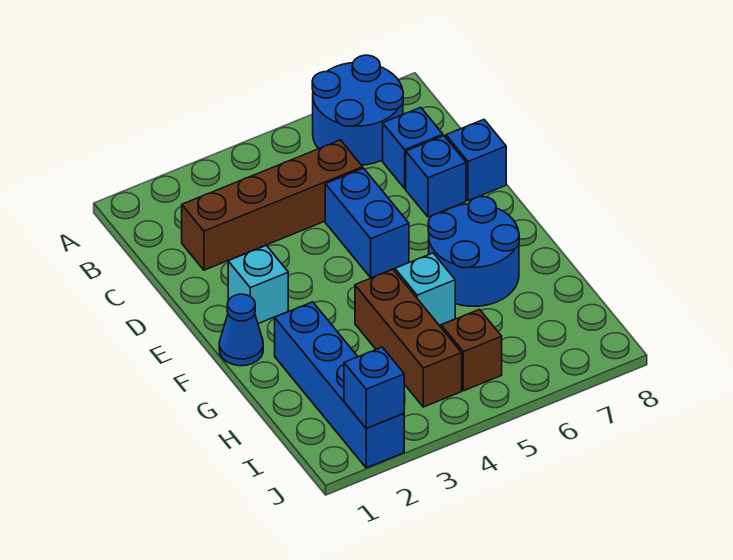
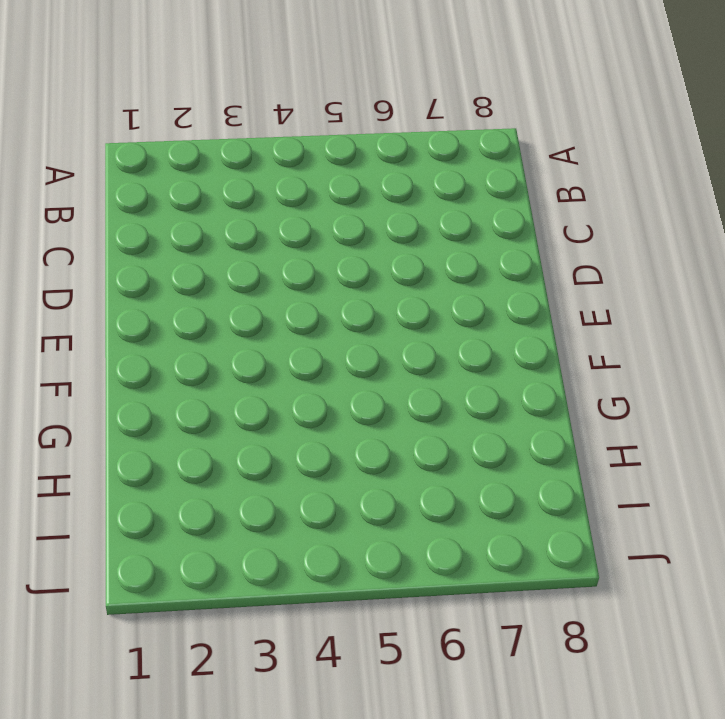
none -> blue round brick A6:B7 level 1
none -> brown brick C2:C5 level 1
none -> blue brick C7 level 1

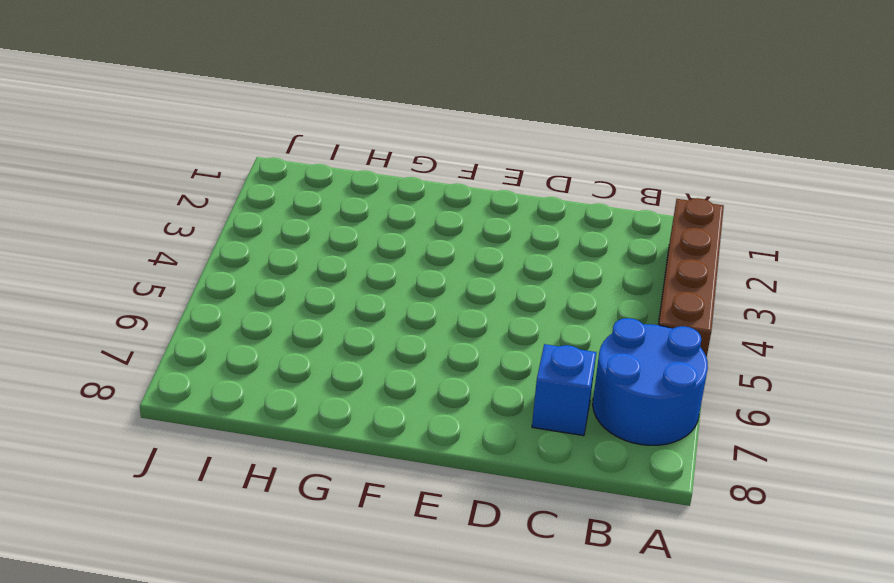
brown brick A2:A5 level 1 -> brown brick C2:C5 level 1
none -> blue brick D5:E5 level 1
none -> blue brick D7 level 1
none -> blue brick D8 level 1

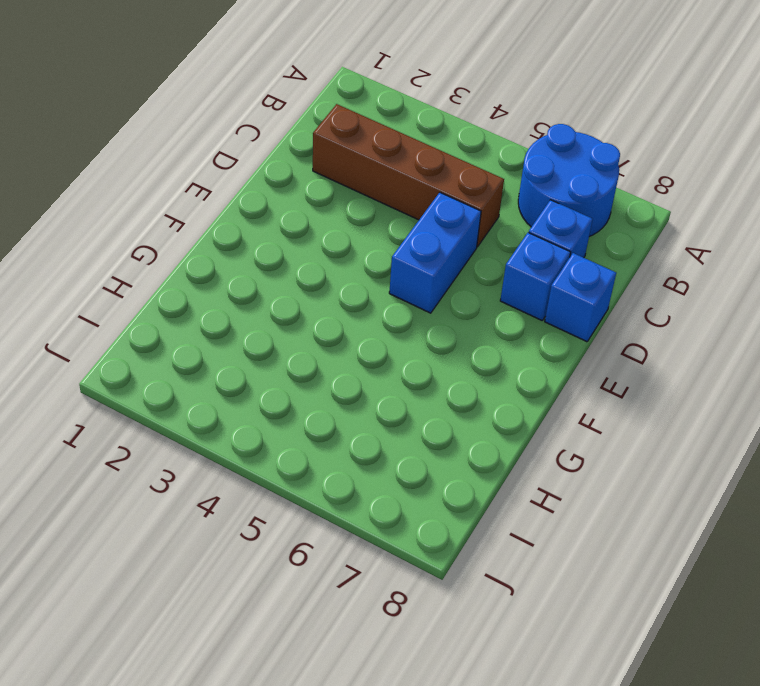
none -> cyan brick E2 level 1
none -> blue cone F1 level 1
none -> blue round brick F6:G7 level 1

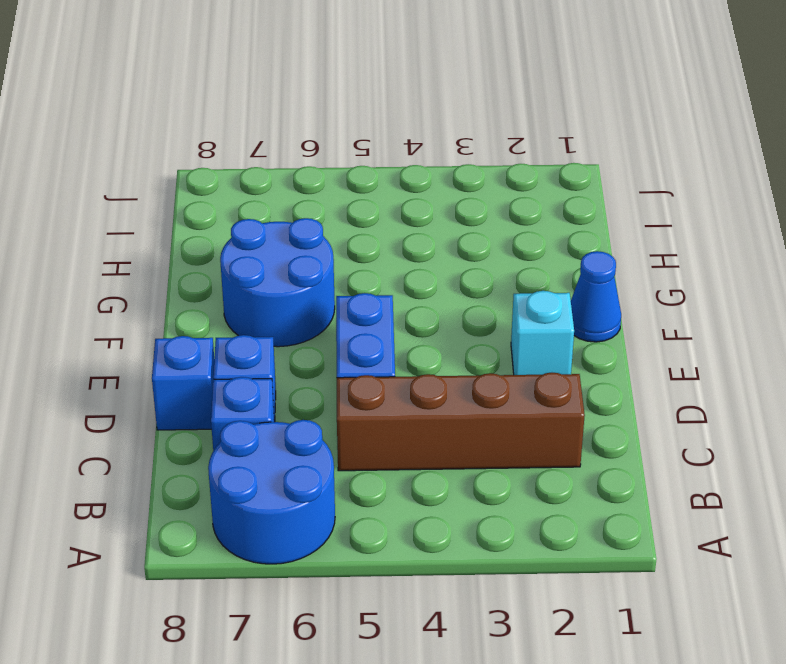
none -> blue brick G2:J2 level 1
none -> brown brick G4:I4 level 1
none -> cyan brick G5 level 1

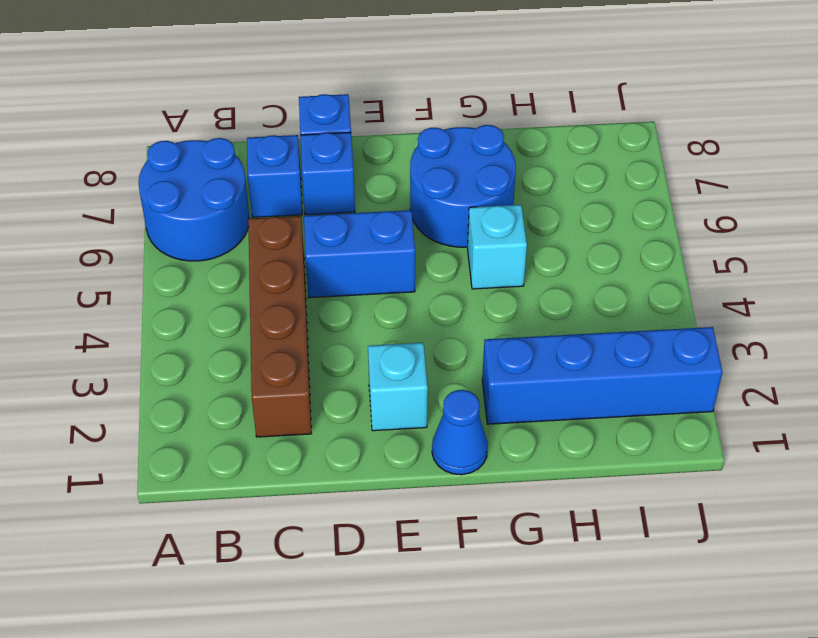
none -> brown brick G4:I4 level 1
none -> brown brick I5 level 1
none -> blue brick J2 level 2

